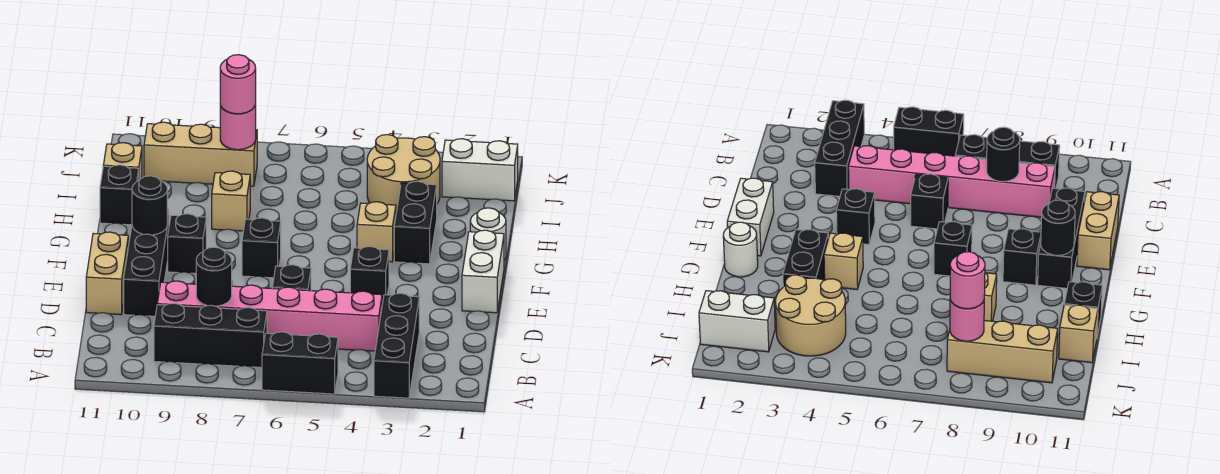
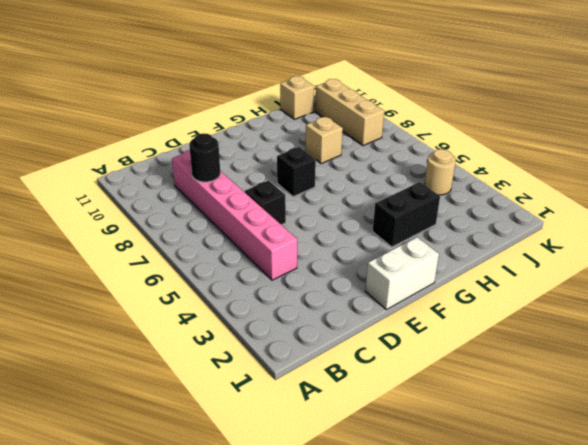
tan round brick J4 level 1 -> tan round brick I3:J4 level 1
none -> black brick A3:C3 level 1
none -> black brick A5:A6 level 1
none -> black brick B7:B9 level 1

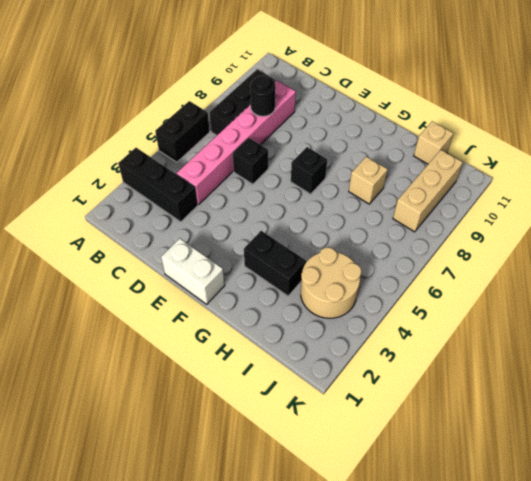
none -> black brick D10:F10 level 1
none -> tan brick D11:E11 level 1
none -> black brick E4 level 1

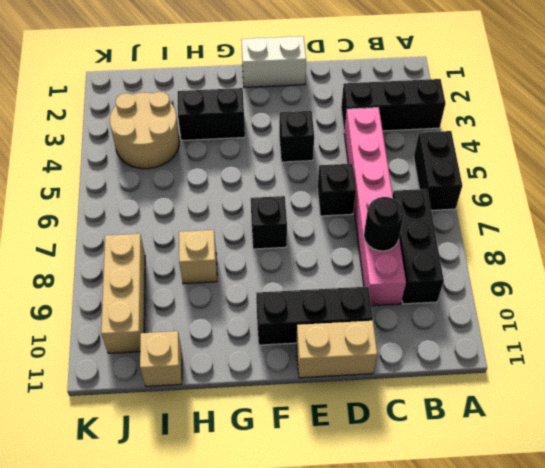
none -> black brick F9 level 1
none -> white round brick G1 level 1
none -> tan brick G4 level 1

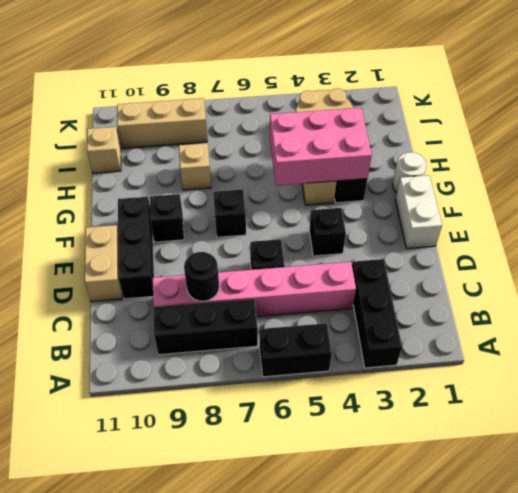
pink brick G3:H5 level 2 -> none
none -> black brick H11 level 1
none -> white brick J1:J2 level 1
none -> black round brick F10 level 2

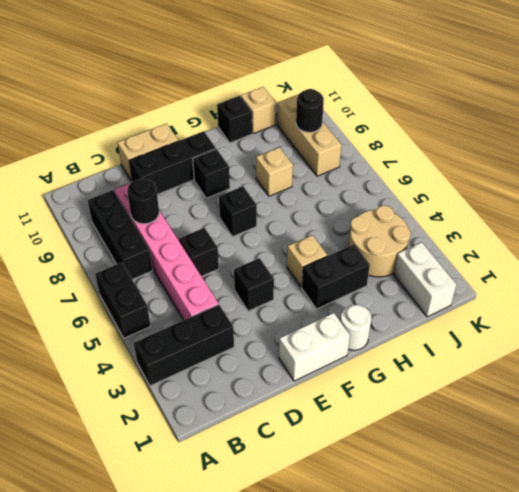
black round brick J9 level 2 -> black round brick F10 level 2
none -> pink round brick J8 level 2
none -> pink round brick J8 level 3

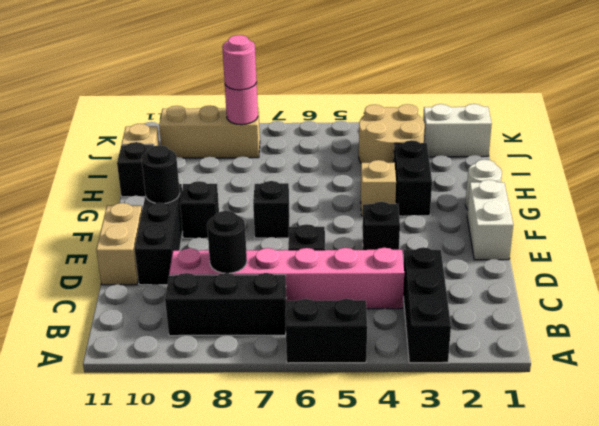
none -> tan brick H8 level 1

